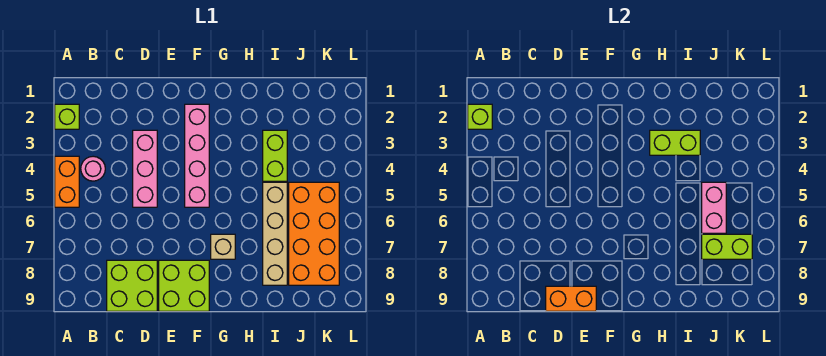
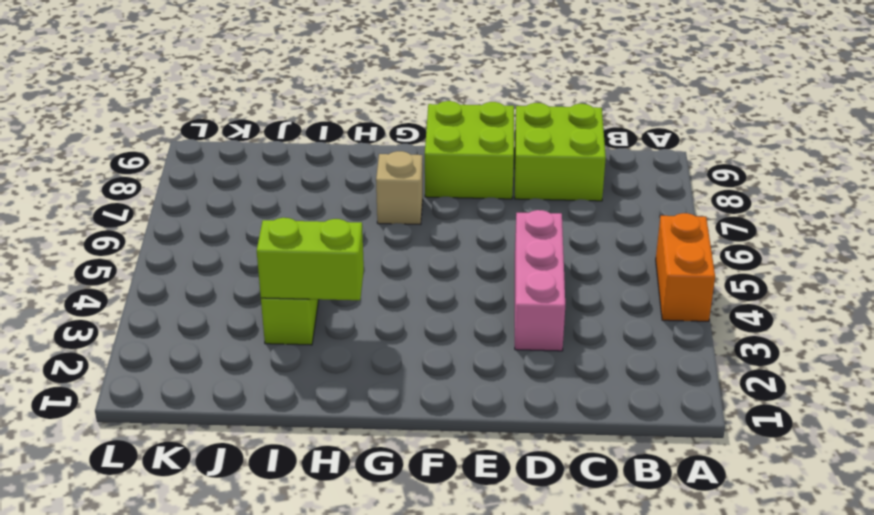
none -> lime brick A2 level 1
none -> pink round brick B4 level 1
none -> pink brick F2:F5 level 1

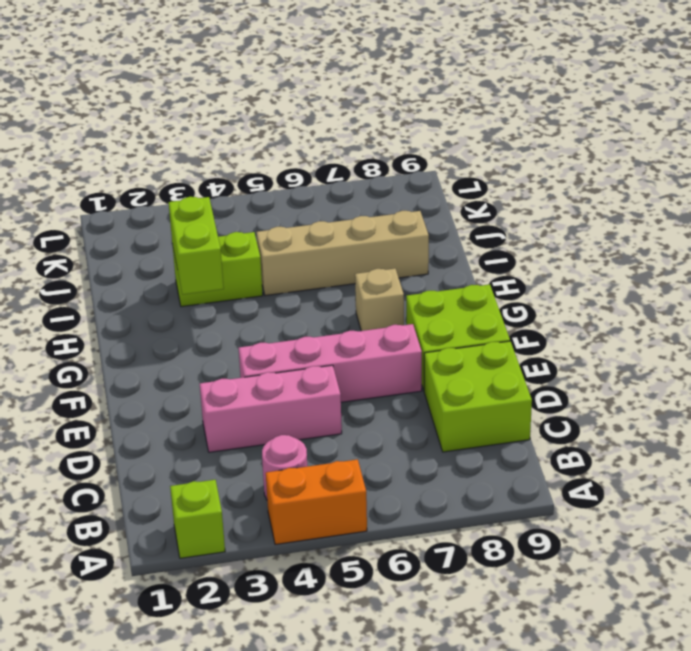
pink brick E4:E7 level 1 -> pink brick F2:F5 level 1
none -> orange brick J5:K8 level 1
none -> lime brick A2 level 2
none -> orange brick D9:E9 level 2

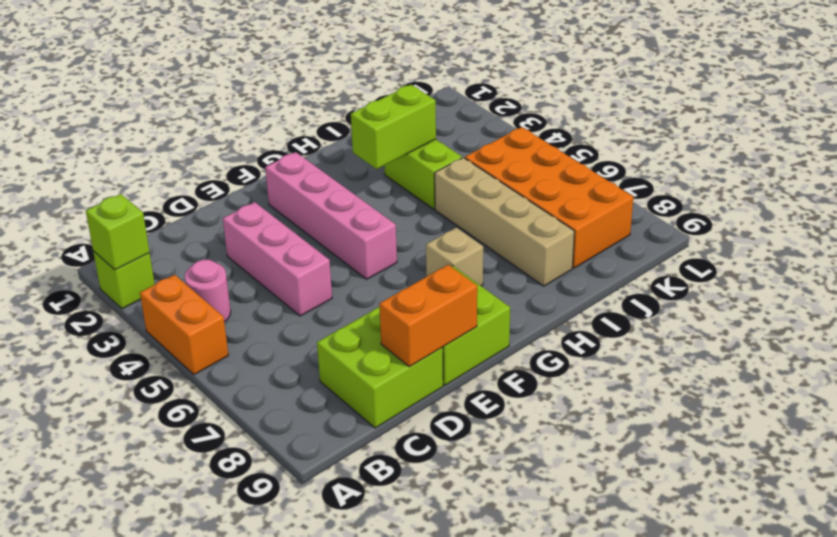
none -> pink brick J5:J6 level 2
none -> lime brick J7:K7 level 2

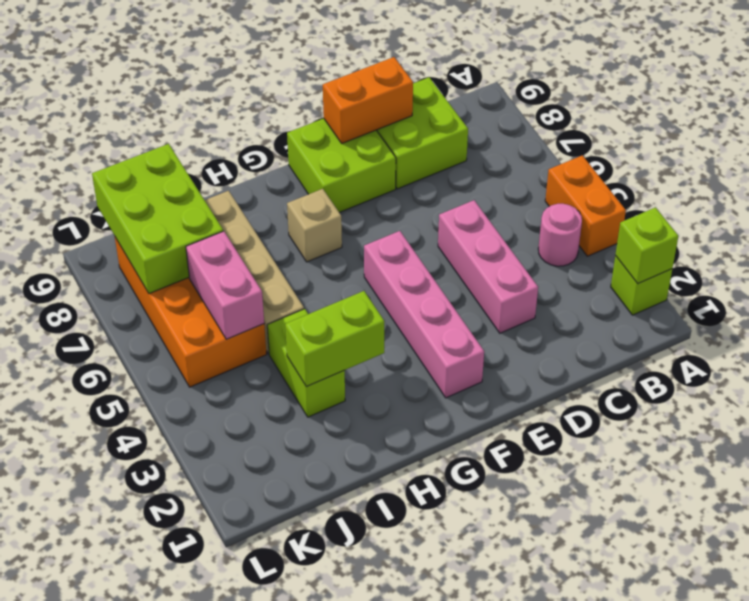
lime brick J7:K9 level 2 -> lime brick J7:K7 level 2

